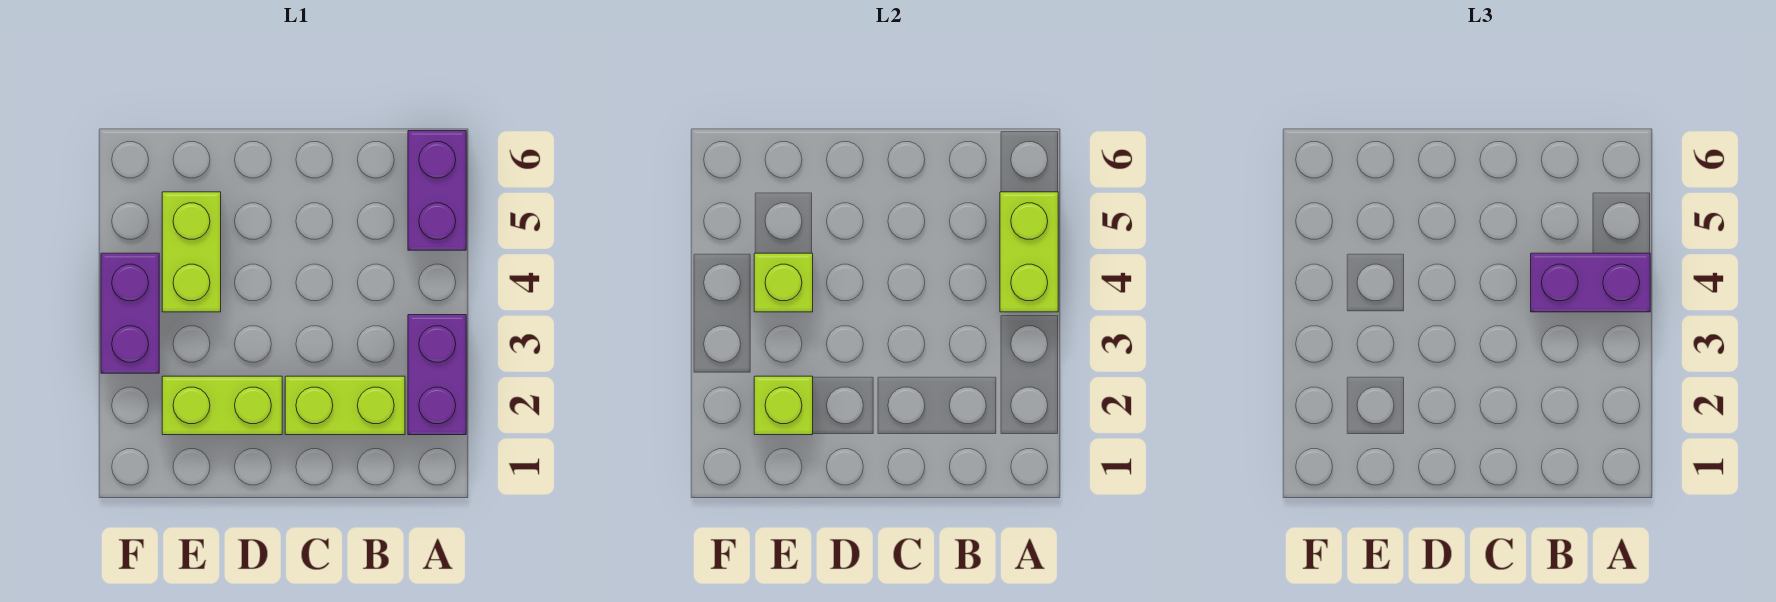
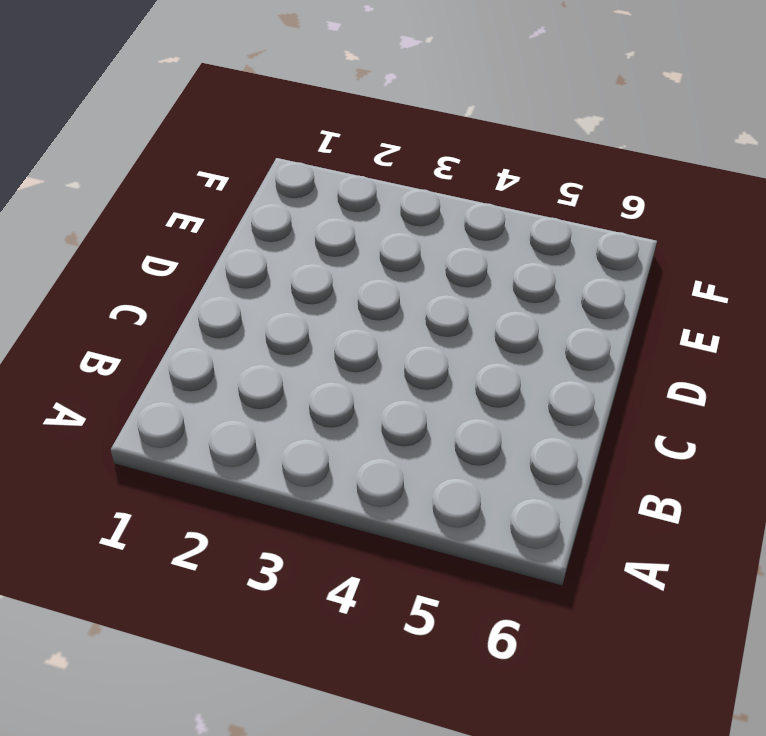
none -> purple brick A2:A3 level 1
none -> purple brick A5:A6 level 1

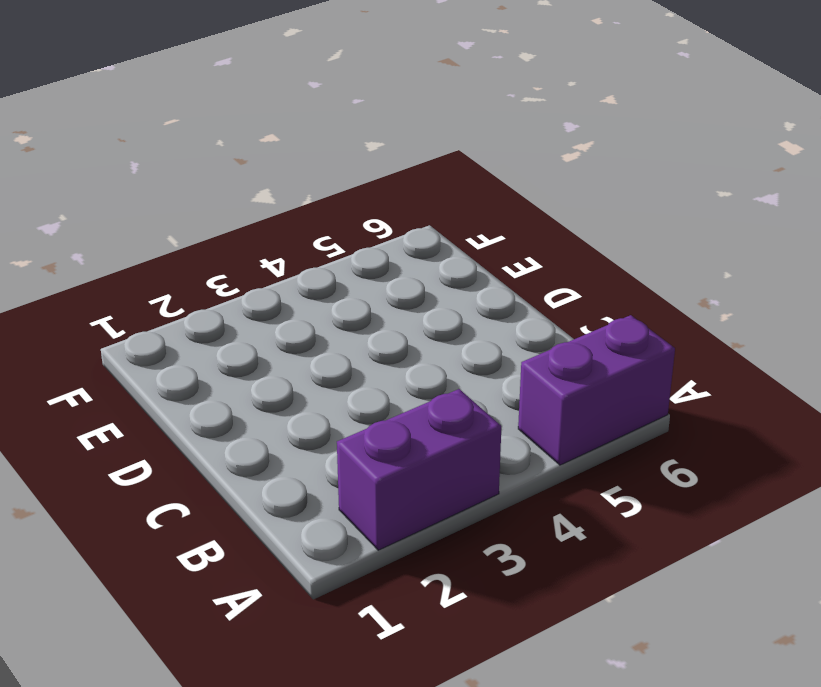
none -> lime brick B2:C2 level 1
none -> lime brick D2:E2 level 1

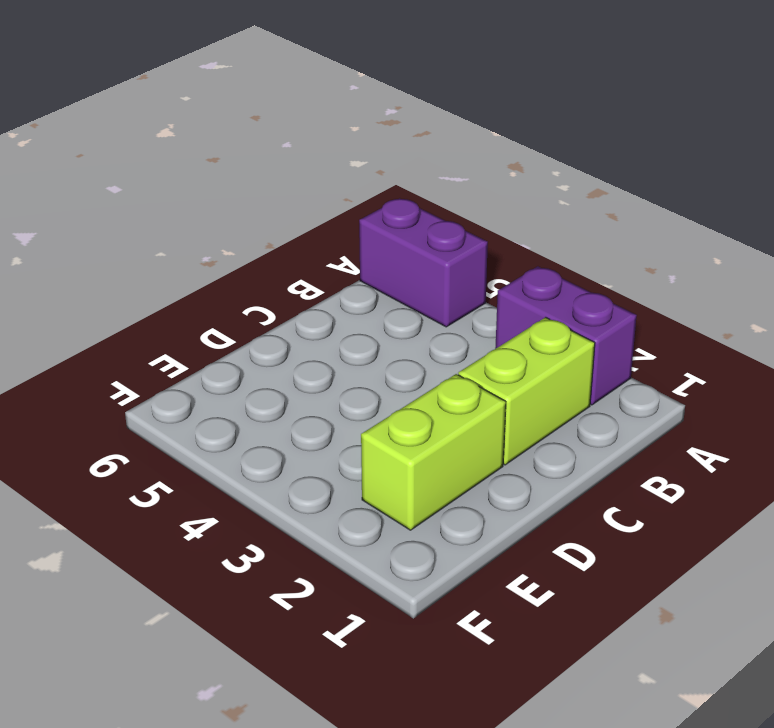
none -> lime brick E4:E5 level 1
none -> purple brick F3:F4 level 1

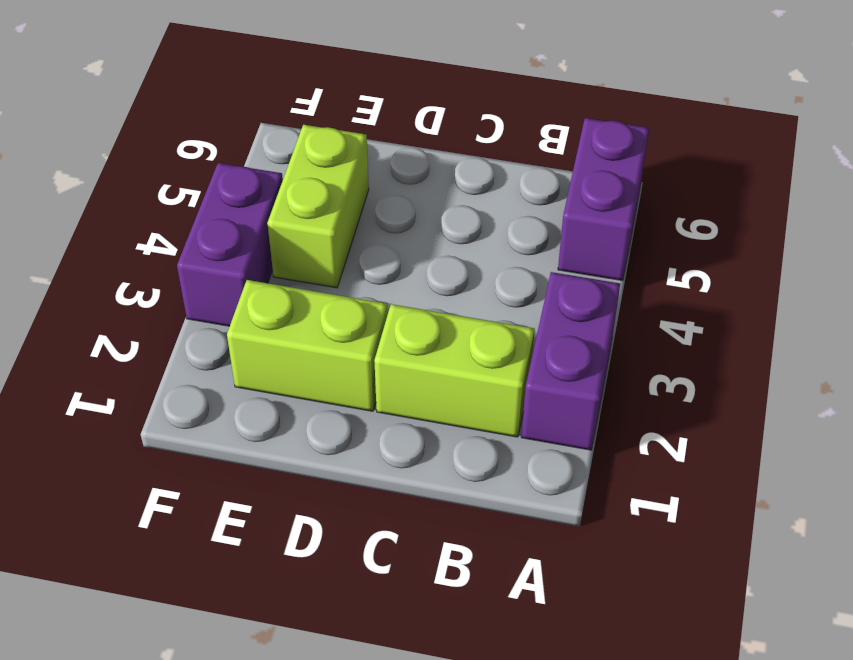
none -> lime brick A4:A5 level 2
none -> lime brick E2 level 2

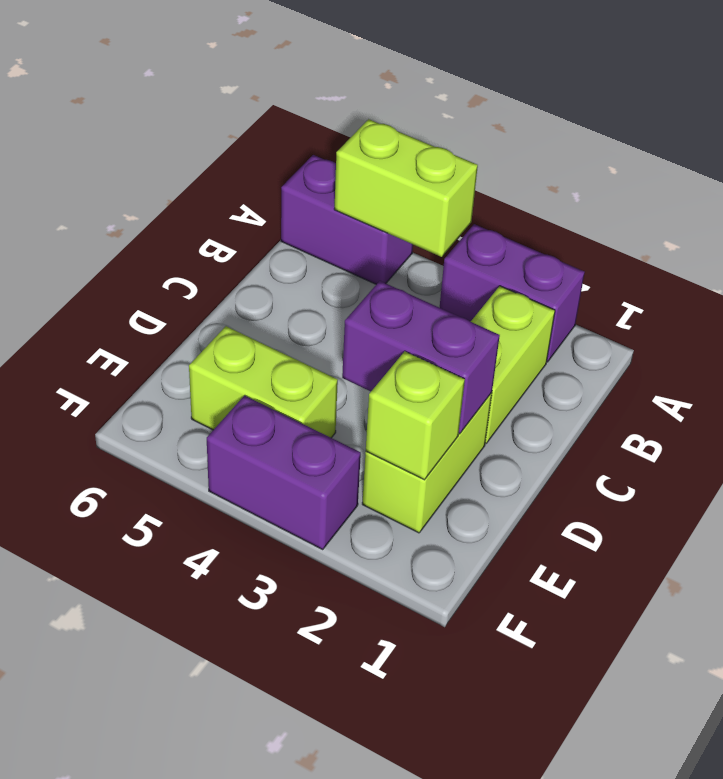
purple brick D2:D3 level 2 -> purple brick A4:B4 level 3
none -> lime brick E4 level 2

